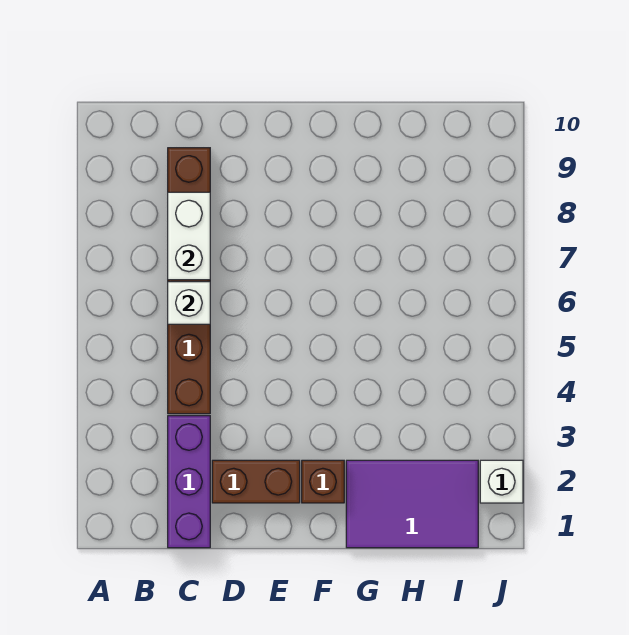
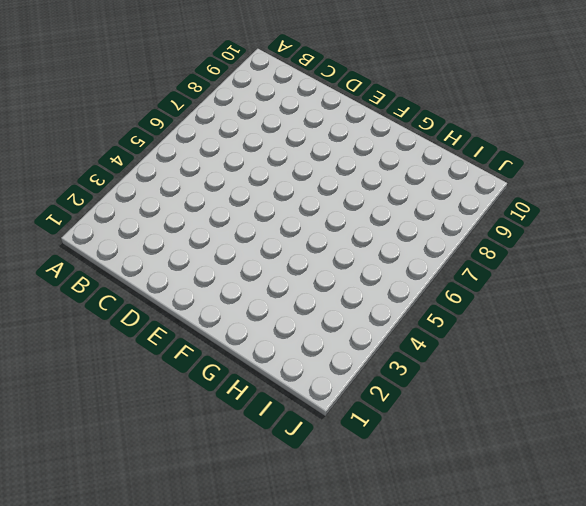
none -> purple brick C1:C3 level 1
none -> brown brick C4:C9 level 1

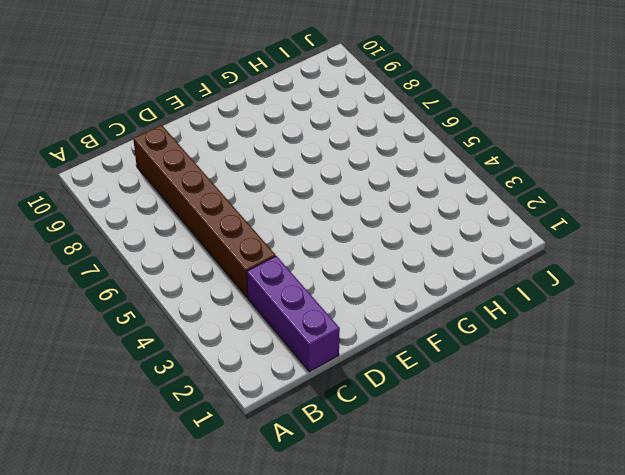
none -> brown brick D2:E2 level 1
none -> brown brick F2 level 1

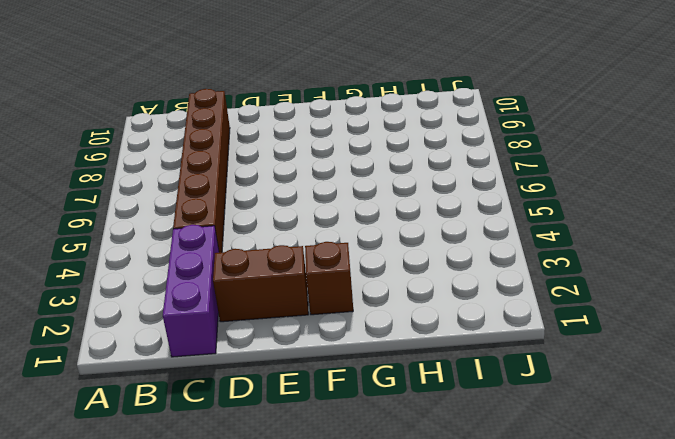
none -> purple tile G1:I2 level 1
none -> white brick J2 level 1

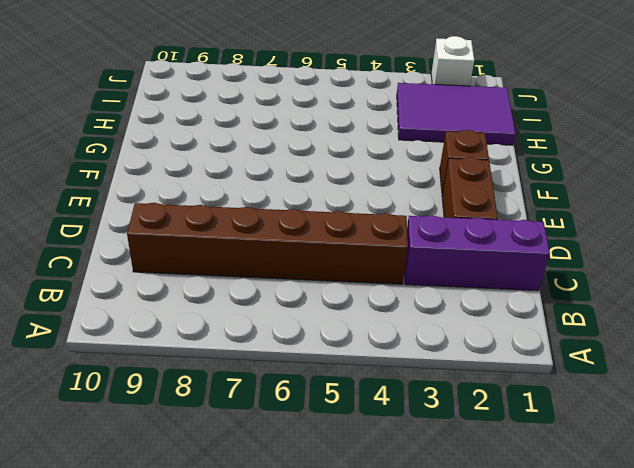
purple tile H1:I3 level 1 -> purple tile G1:I2 level 1
none -> white brick C6 level 2
none -> white brick C7:C8 level 2

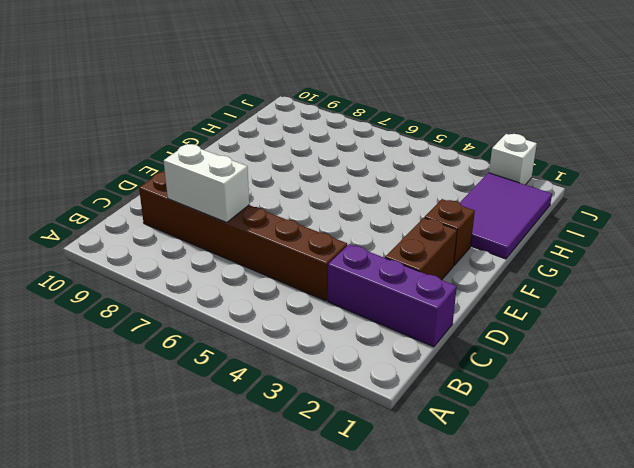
none -> white brick C6 level 2

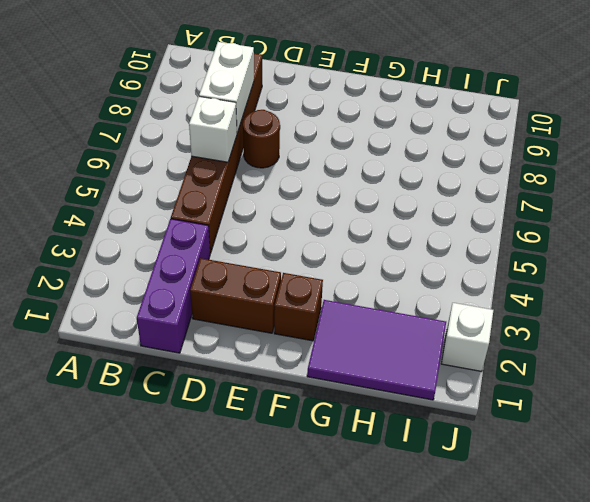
brown round brick D7 level 1 -> none

